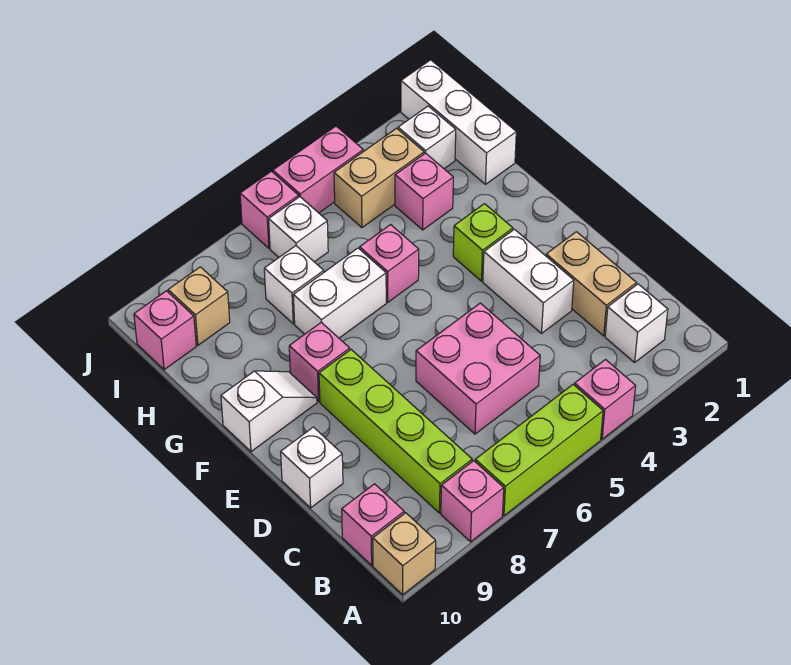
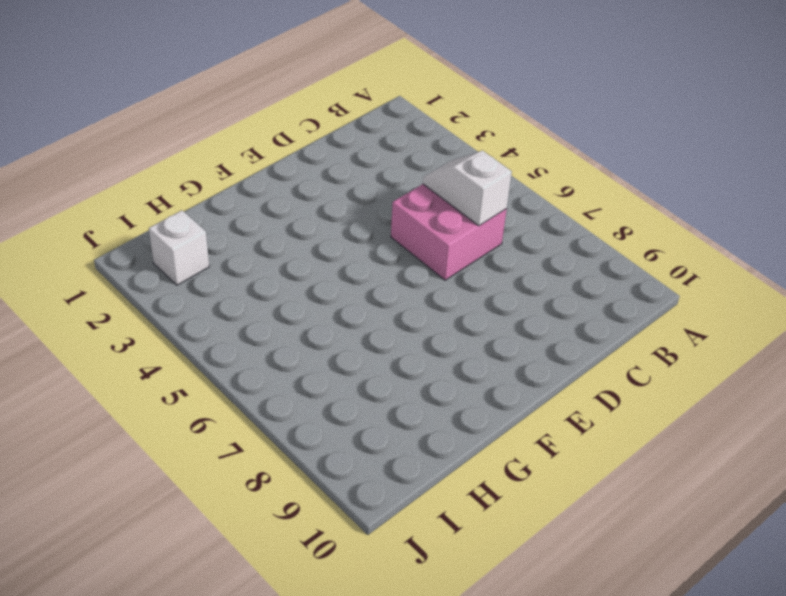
white slope C5:C6 level 2 top 6 -> white slope F9:F10 level 1 top 10
none -> pink brick A4 level 1
none -> lime brick A5:A7 level 1
none -> pink brick A8 level 1

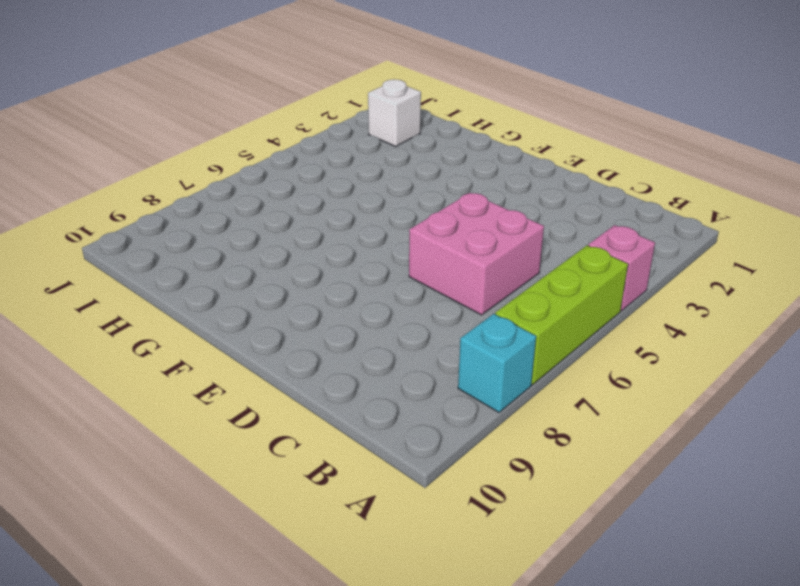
cyan brick A8 level 1 -> pink brick A8 level 1
none -> tan brick A10 level 1
none -> white brick B2 level 1
none -> lime brick B8:E8 level 1

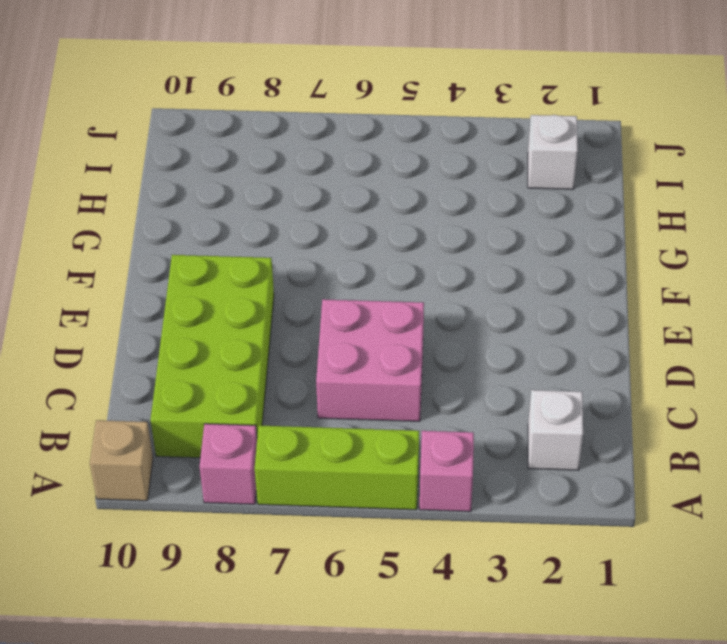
lime brick B8:E9 level 1 -> lime brick B8:E8 level 1
none -> pink brick B10 level 1
none -> tan brick C2:D2 level 1
none -> white brick D3:E3 level 1

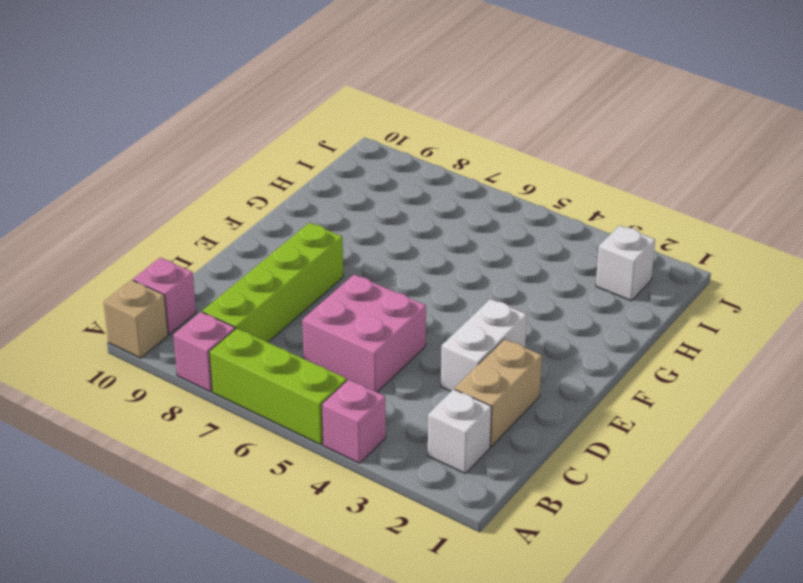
none -> white brick D10 level 1
none -> lime brick F3 level 1
none -> pink brick F8 level 1

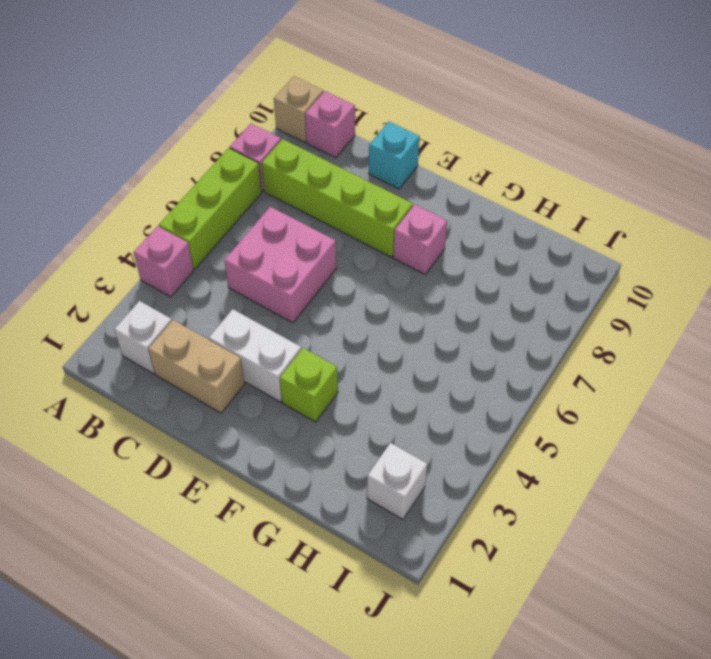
cyan brick D10 level 1 -> white brick D10 level 1
none -> white slope F9:F10 level 1 top 10
none -> pink brick G5 level 1
none -> white brick G6:G7 level 1

